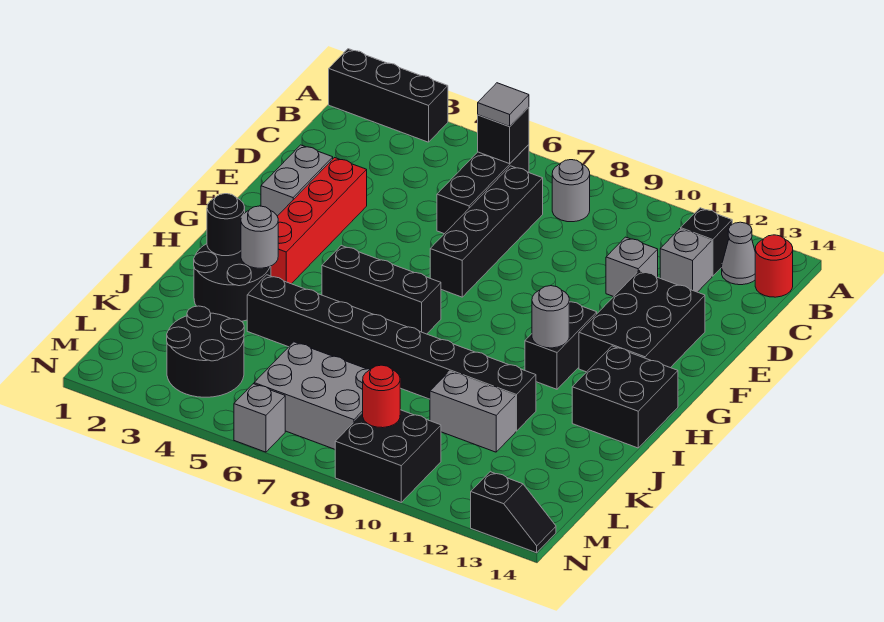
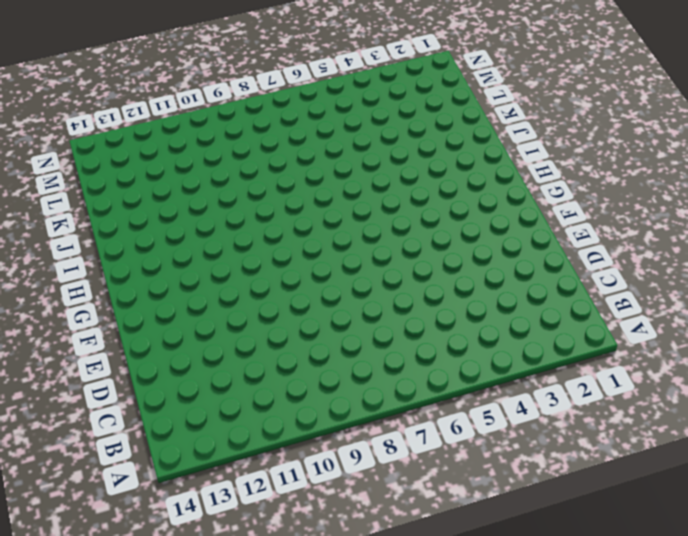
none -> black brick A1:A3 level 1
none -> black brick B6:D6 level 1
none -> grey round brick B8 level 1

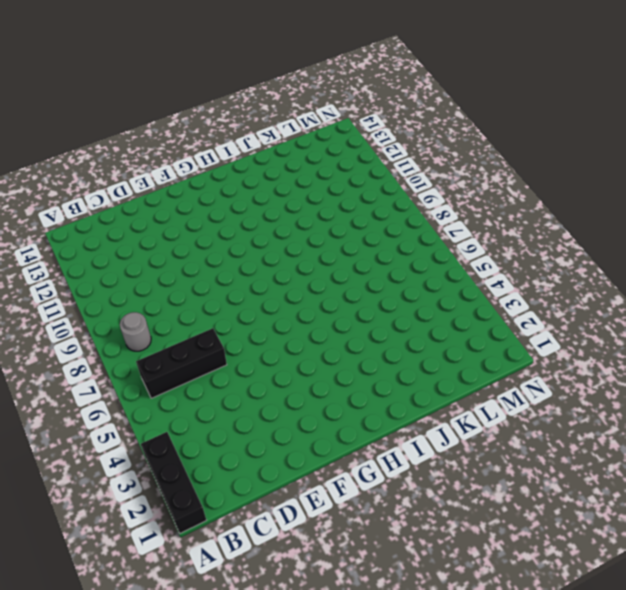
none -> black brick B12 level 1
none -> grey cone B13 level 1
none -> red round brick B14 level 1

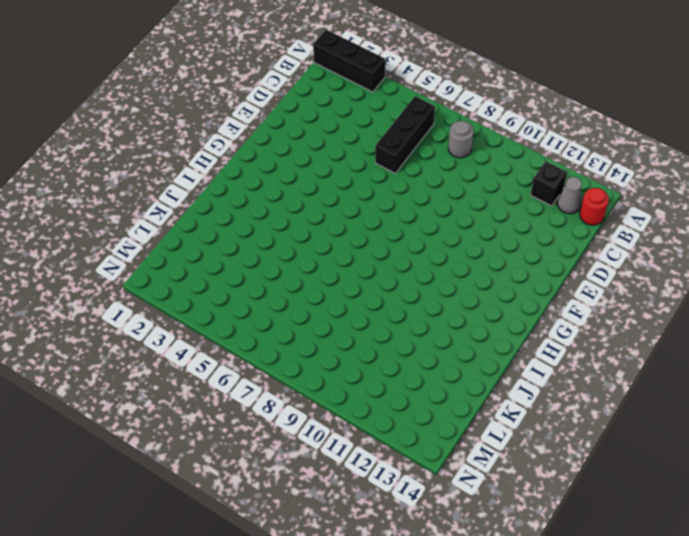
none -> black brick C7:F7 level 1
none -> grey brick C12 level 1
none -> grey brick D11 level 1

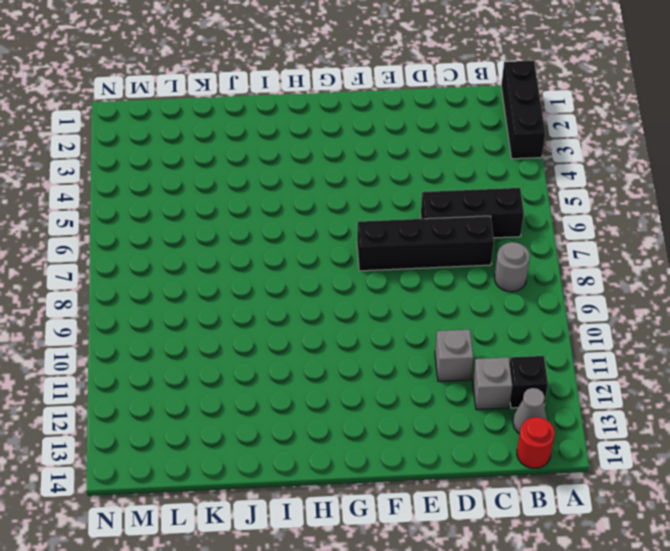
none -> grey brick E2:F2 level 1
none -> red brick E3:H3 level 1
none -> black brick E12:G13 level 1

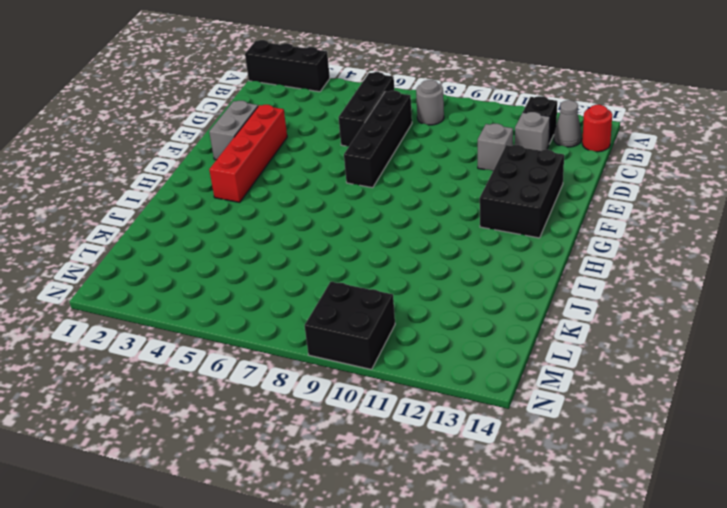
none -> black brick G11:H11 level 1
none -> black brick H5:H7 level 1
none -> black brick H13:I14 level 1

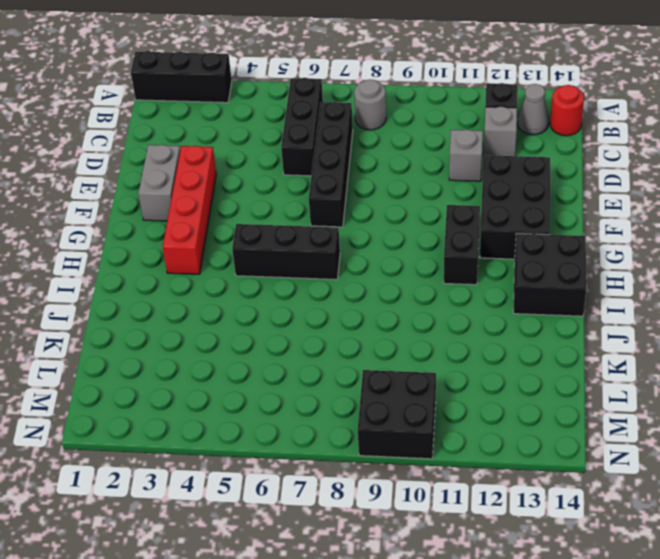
none -> black round brick I2:J3 level 1
none -> black brick J4:J11 level 1
none -> grey brick K10:K11 level 1

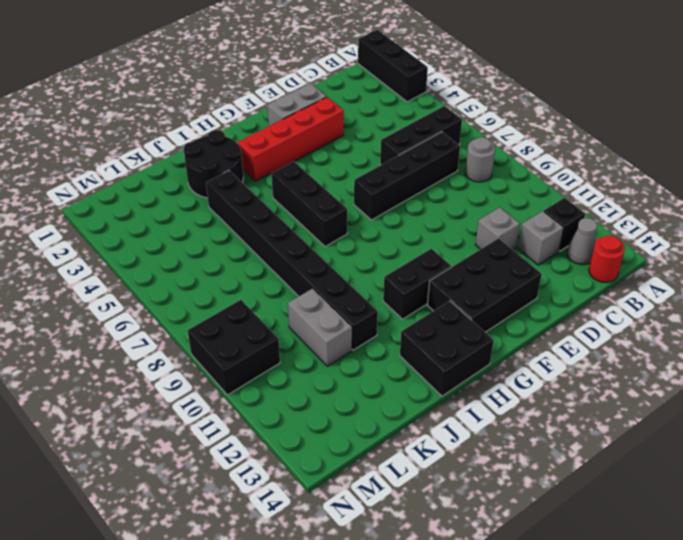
none -> black round brick L3:M4 level 1
none -> grey brick L6:M8 level 1
none -> grey brick N6 level 1

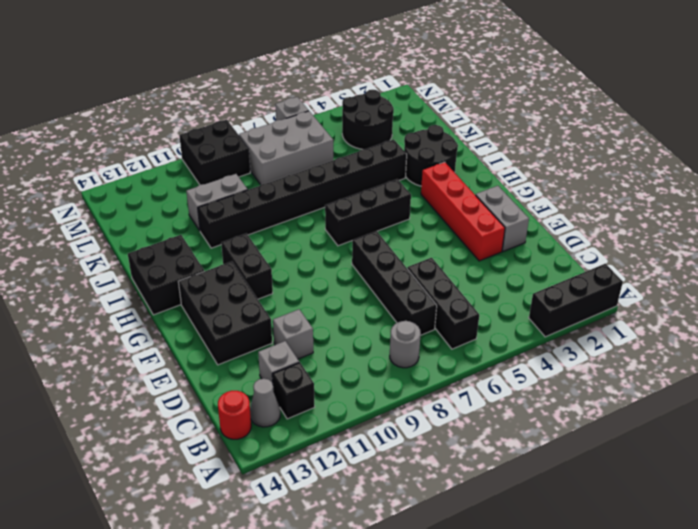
none -> black slope N13:N14 level 1 top 13
none -> black brick B6 level 2
none -> grey round brick H11 level 2

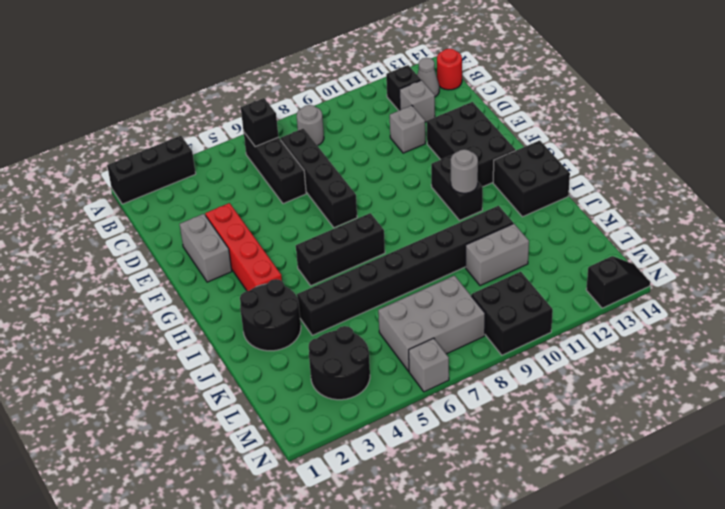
none -> black round brick I2 level 2
none -> grey round brick I3 level 2
none -> red round brick M9 level 2

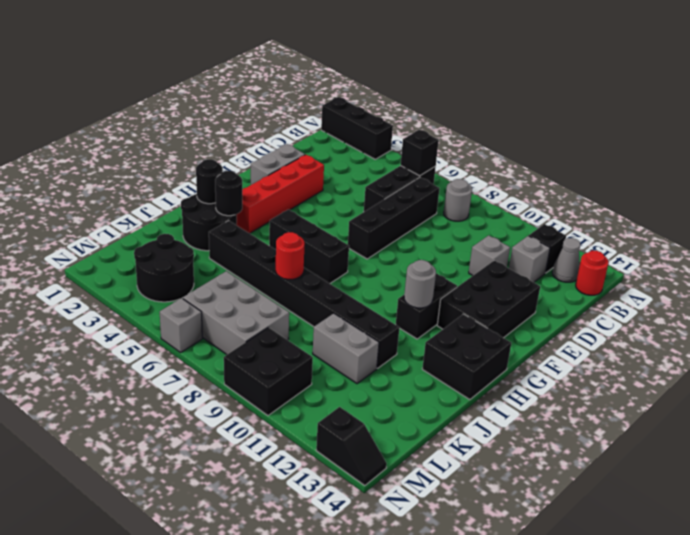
black round brick I3 level 2 -> grey round brick I3 level 2
red round brick J7 level 2 -> red round brick M9 level 2
none -> grey tile B6 level 3

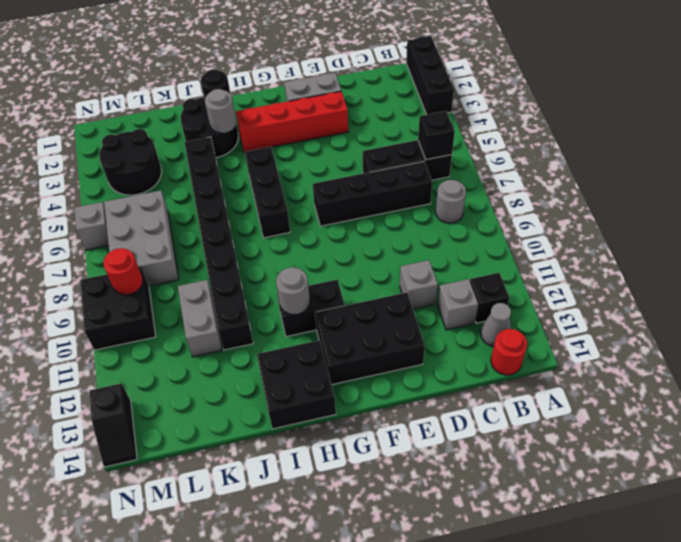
none -> grey tile B6 level 3

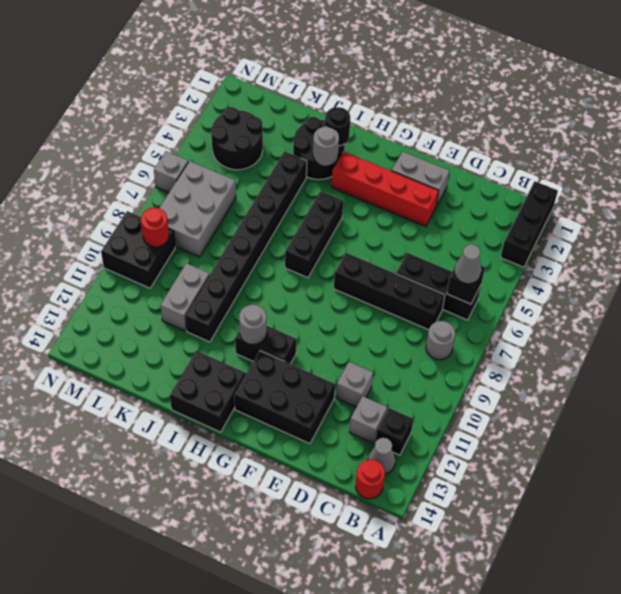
grey cone B6 level 3 -> grey tile B6 level 3
none -> black slope N13:N14 level 1 top 13

